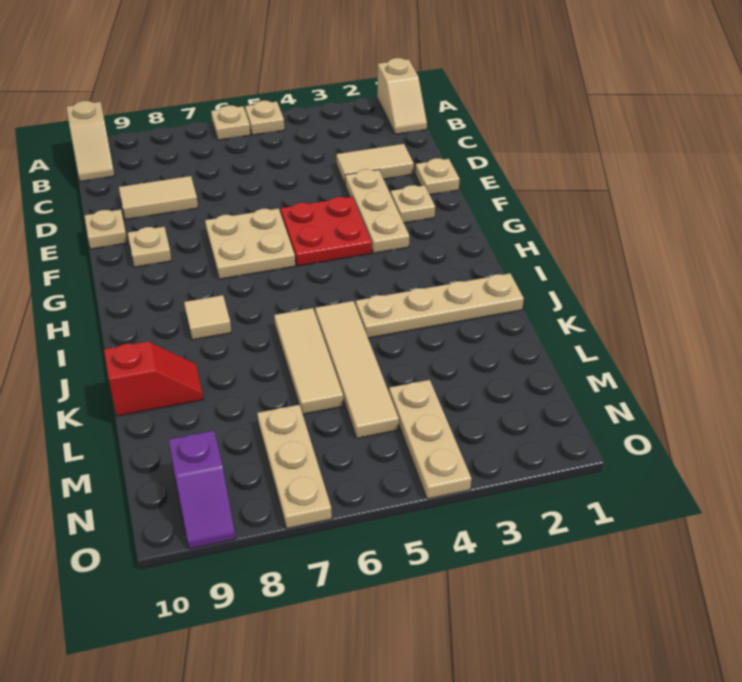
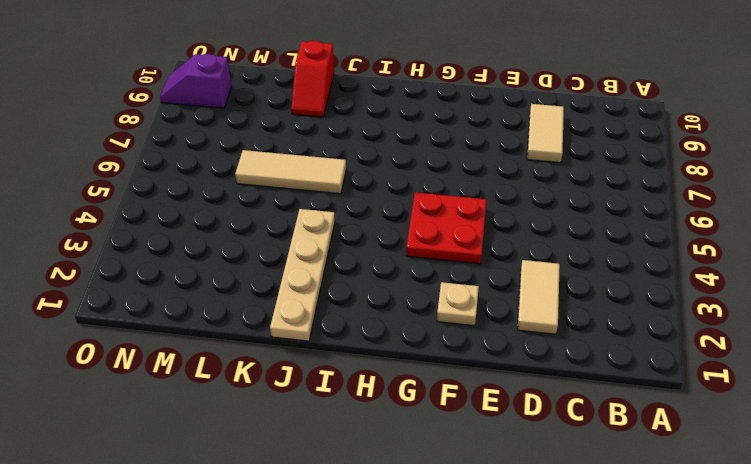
none -> tan slope A1:B1 level 1 top A
none -> tan plate A5 level 1
none -> tan plate A6 level 1

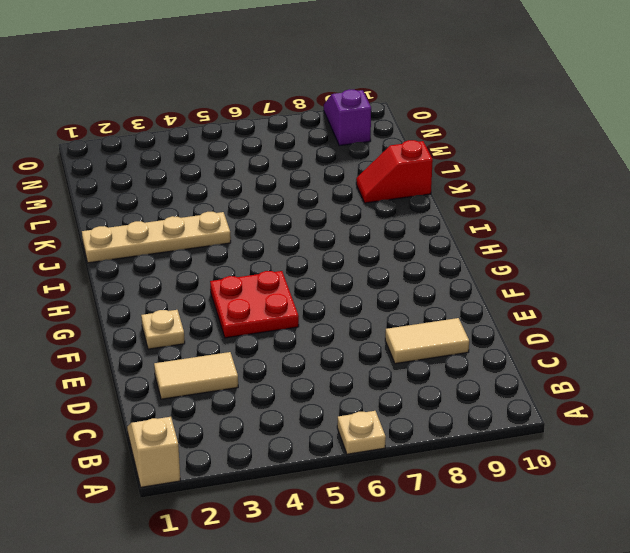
none -> tan plate A5 level 1
none -> tan slope A10:B10 level 1 top A
none -> tan plate E1 level 1

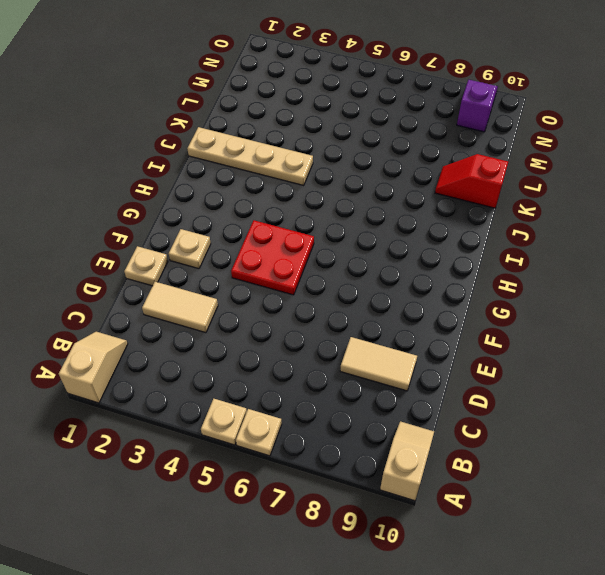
none -> tan plate E3:G3 level 1
none -> tan plate E10 level 1
none -> tan plate F6:G7 level 1

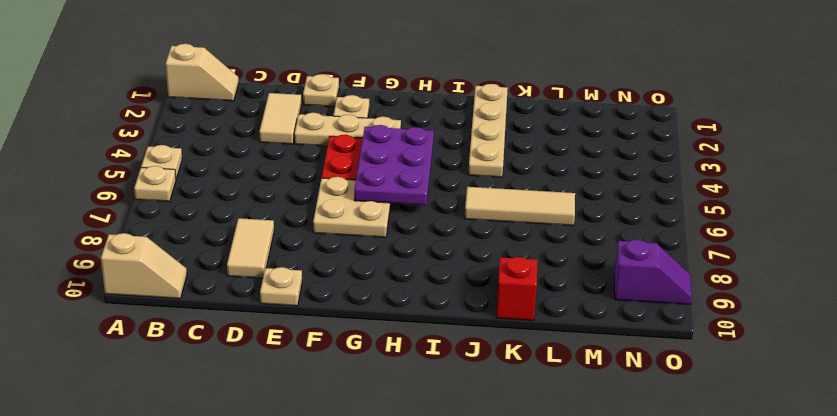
purple plate G4:H6 level 2 -> none
none -> tan plate F9 level 1
none -> tan tile I8 level 1
none -> tan tile J5:M5 level 1

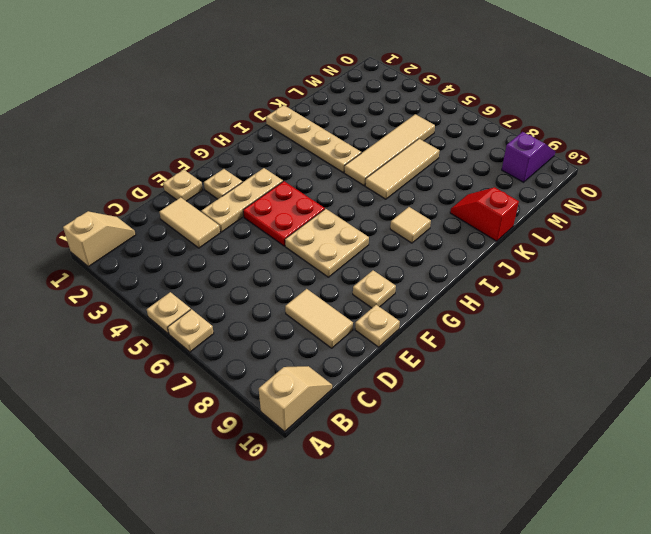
none -> tan plate M4:O4 level 1
none -> tan plate M7:O7 level 1

